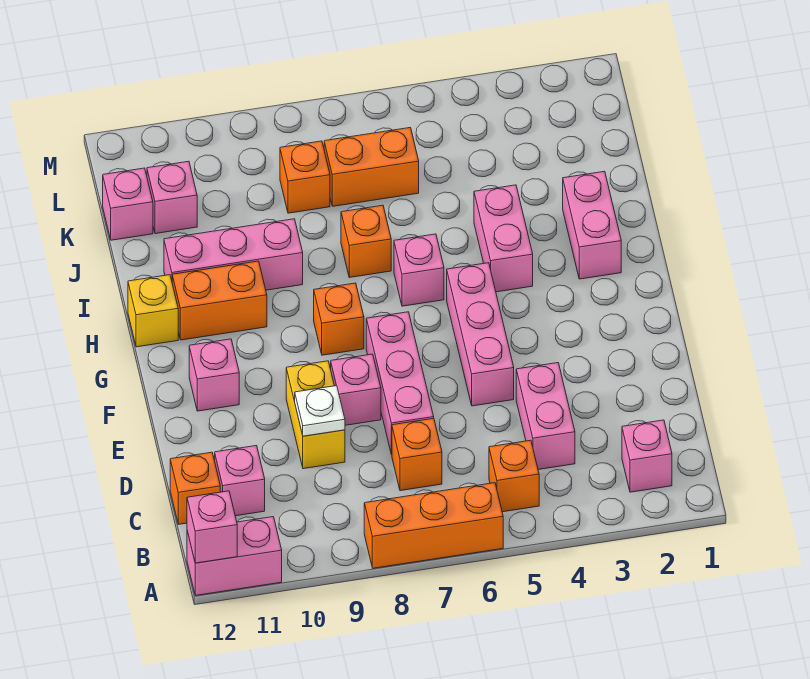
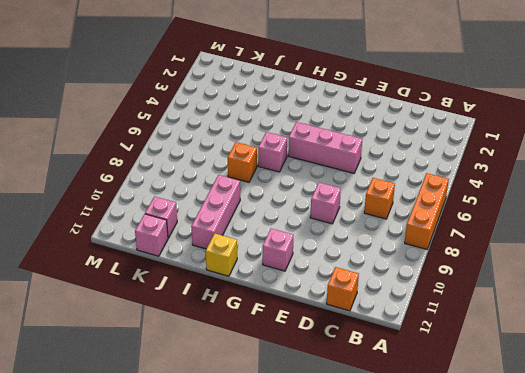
none -> pink brick A11:A12 level 1
none -> pink brick B2 level 1
none -> orange brick B5 level 1

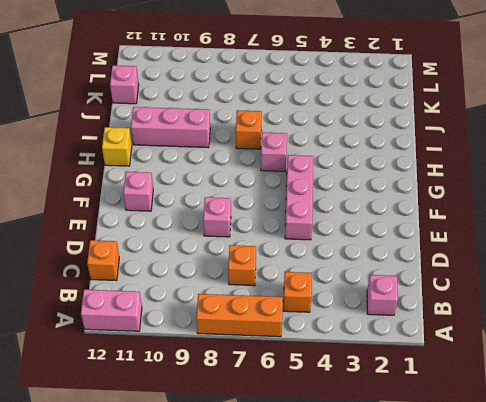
none -> pink brick C4:D4 level 1
none -> pink brick C11 level 1
none -> pink brick D7:F7 level 1

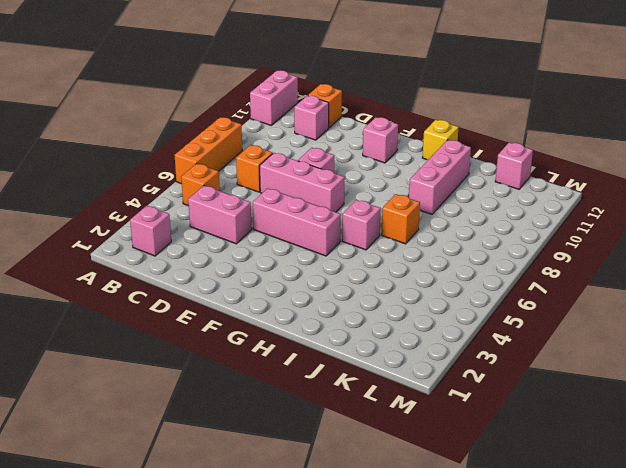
none -> yellow brick D9:E9 level 1
none -> orange brick G8 level 1
none -> pink brick H2:I2 level 1

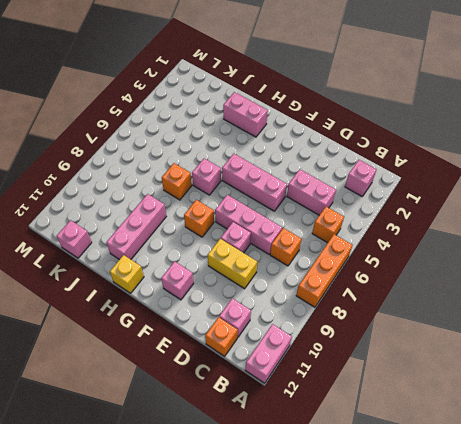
none -> pink brick H4:I4 level 1
none -> orange brick H10:H11 level 1
none -> orange brick K6:K7 level 1

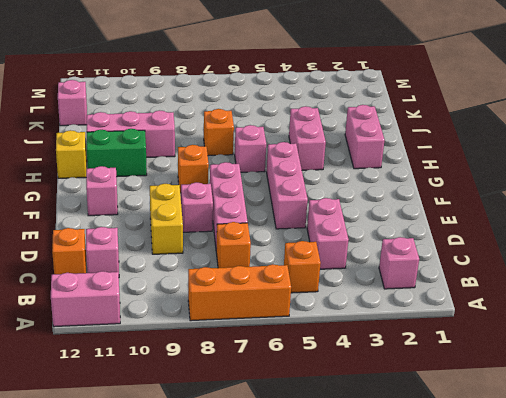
green brick H10:H11 level 1 -> orange brick H10:H11 level 1
none -> orange brick K6:K7 level 1
none -> orange brick K8 level 1
none -> pink brick K11 level 1

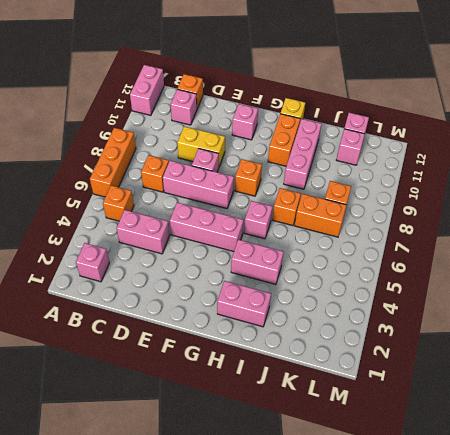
orange brick J7:K7 level 1 -> orange brick K6:K7 level 1
none -> pink brick A12 level 2
none -> white plate D9 level 2

